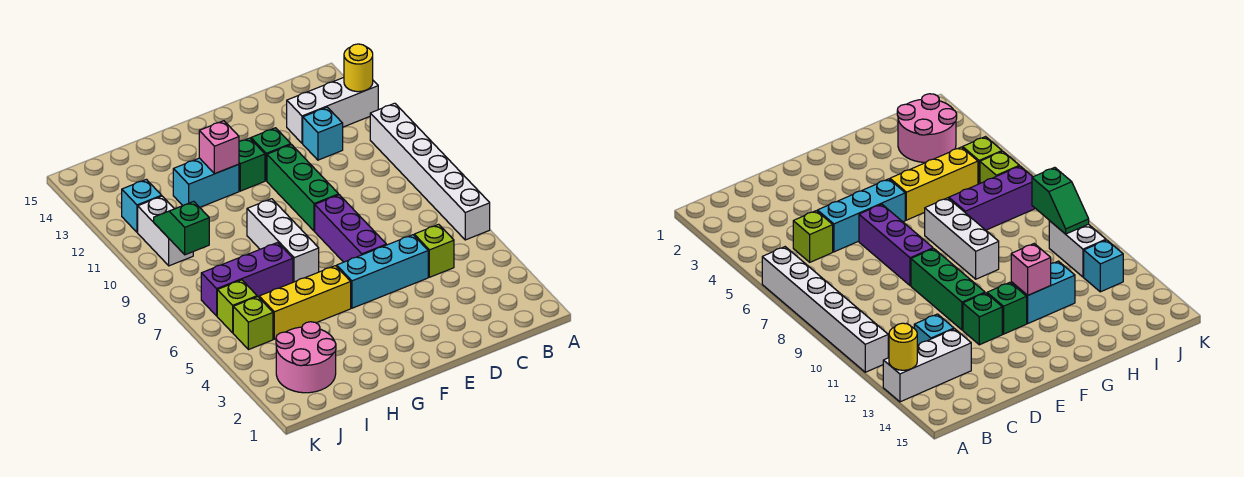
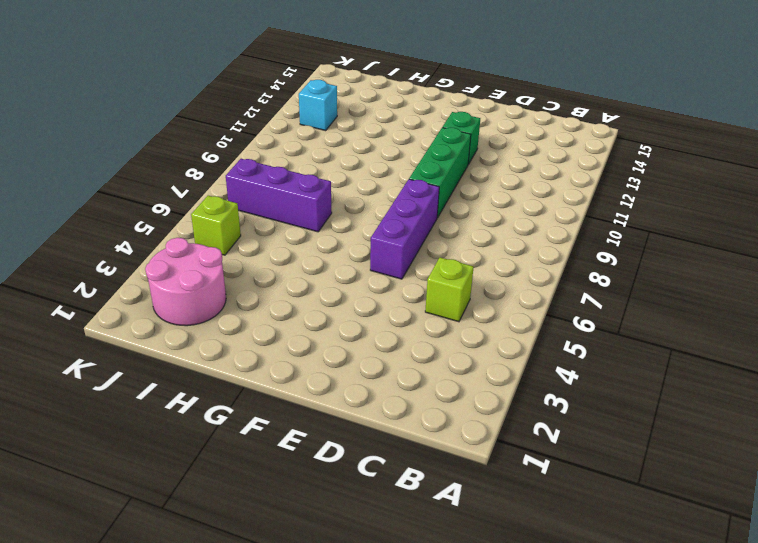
none -> white brick A6:A11 level 1
none -> white brick A13:C13 level 1
none -> cyan brick C12 level 1

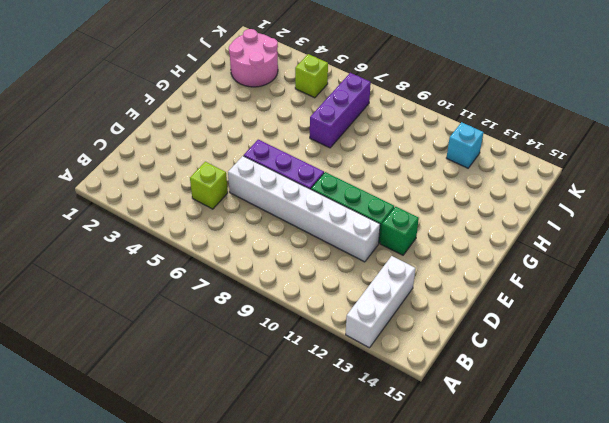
white brick D6:D11 level 1 -> white brick A6:A11 level 1
none -> cyan brick C12 level 1
none -> cyan brick D5:F5 level 1
none -> green brick F12 level 1

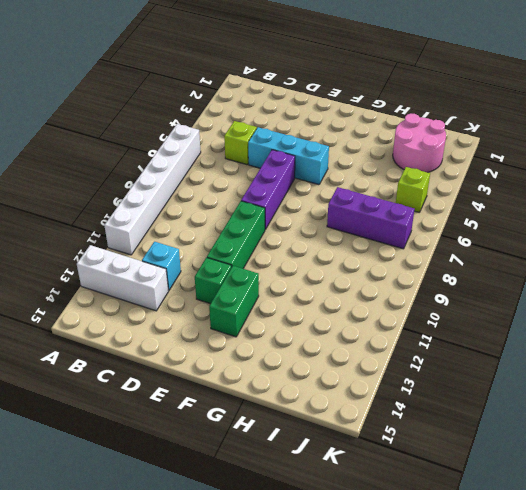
green brick F12:F13 level 1 -> green brick F12 level 1
none -> yellow brick G5:I5 level 1
none -> white brick G7:G9 level 1
none -> cyan brick G12:H12 level 1

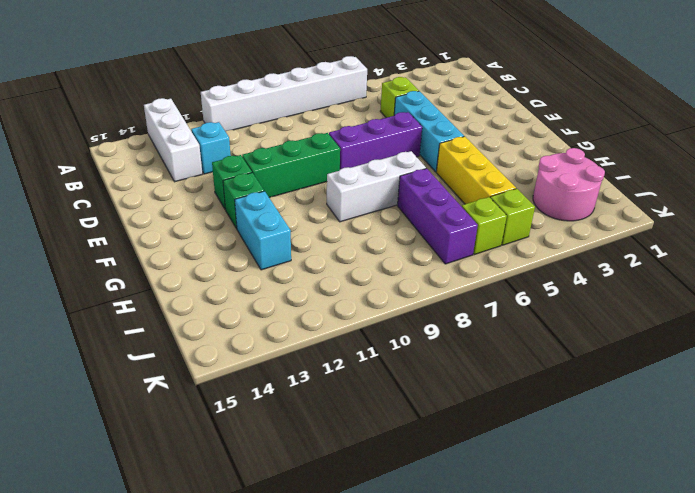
none -> white brick J10:J11 level 1
none -> cyan brick J12 level 1
none -> yellow round brick A13 level 2

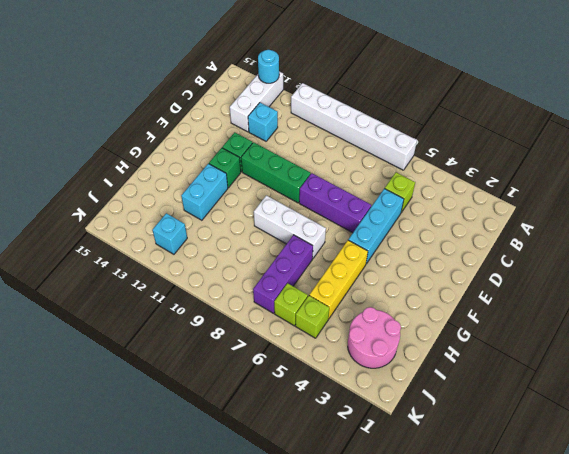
cyan round brick A13 level 2 -> yellow round brick A13 level 2
none -> white brick J10:J11 level 1
none -> pink brick G12 level 2
none -> green slope J9:J10 level 2 top 9

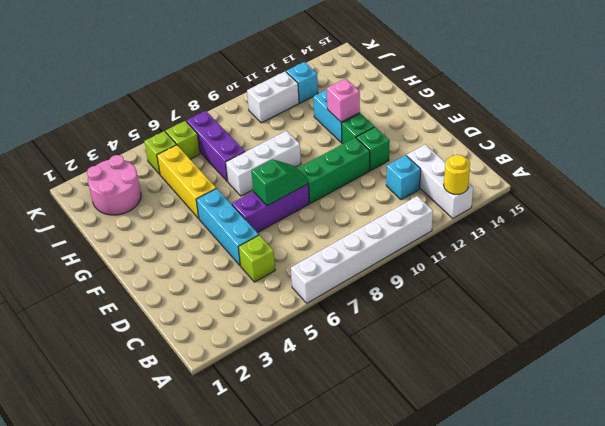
green slope E7:E8 level 2 top 7 -> green slope J9:J10 level 2 top 9

